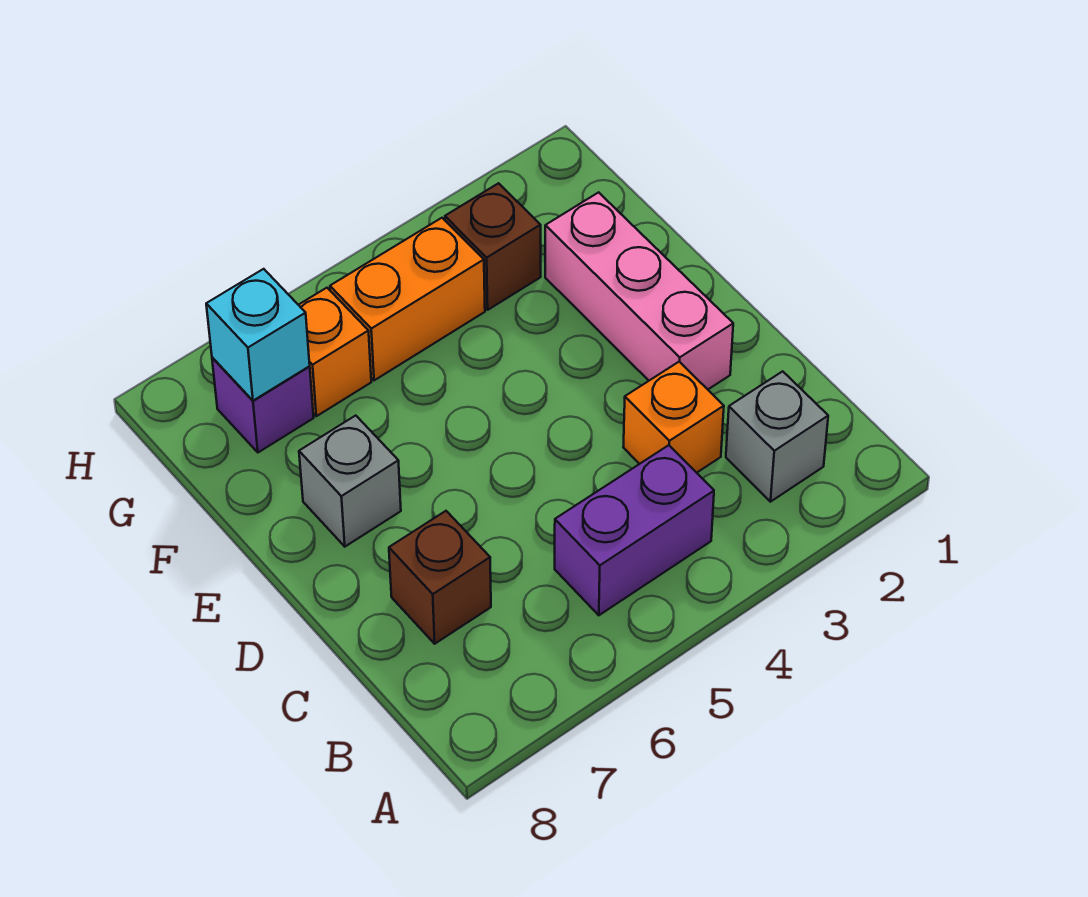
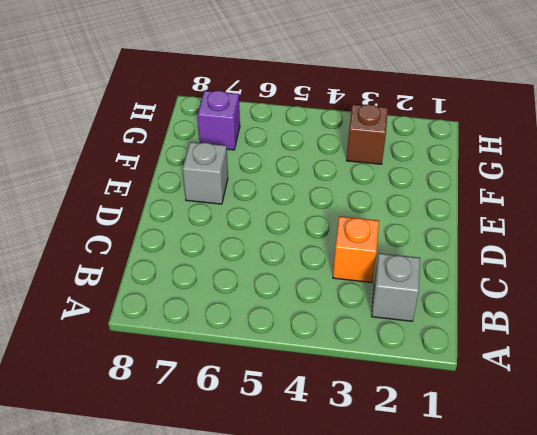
none -> purple brick B4:B5 level 1
none -> brown brick C7 level 1

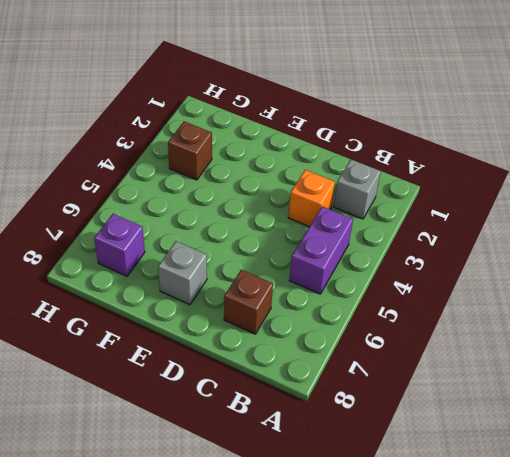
none -> pink brick D2:F2 level 1
none -> orange brick G4:G5 level 1

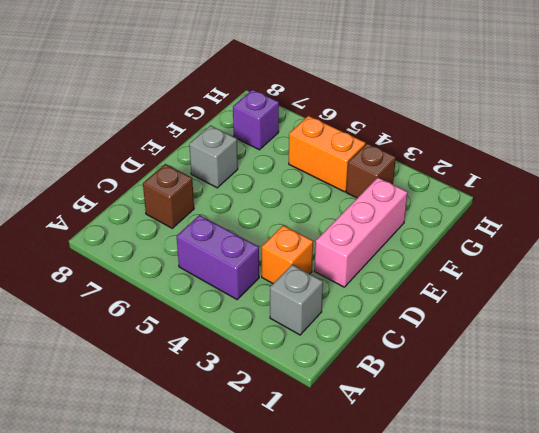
none -> orange brick G6 level 1
none -> cyan brick G7 level 2

